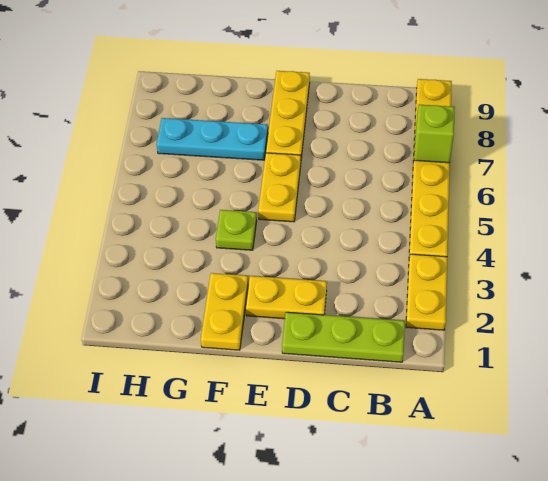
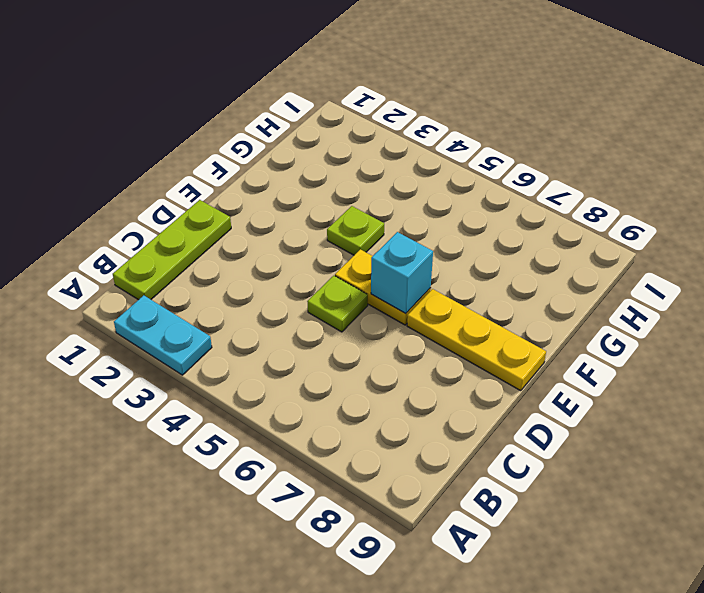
cyan plate A2:A3 level 1 -> yellow plate A2:A3 level 1
lime plate D5 level 1 -> none
cyan brick E6 level 2 -> none
none -> yellow plate A4:A9 level 1
none -> yellow plate D2:E2 level 1

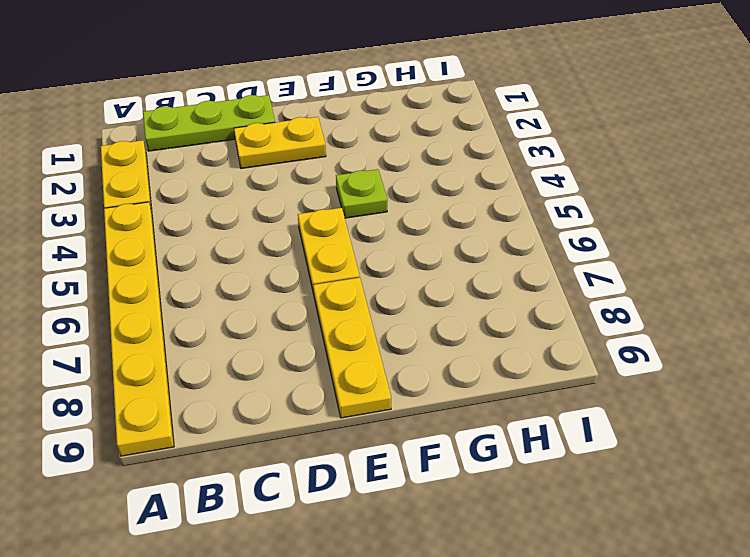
none -> yellow plate F1:F2 level 1
none -> cyan plate F7:H7 level 1

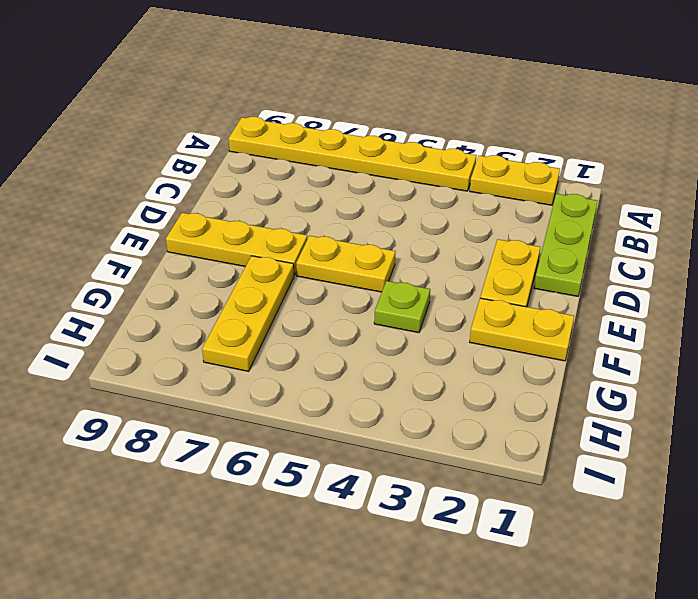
yellow plate F7:H7 level 1 -> cyan plate F7:H7 level 1
none -> lime brick A7 level 2

